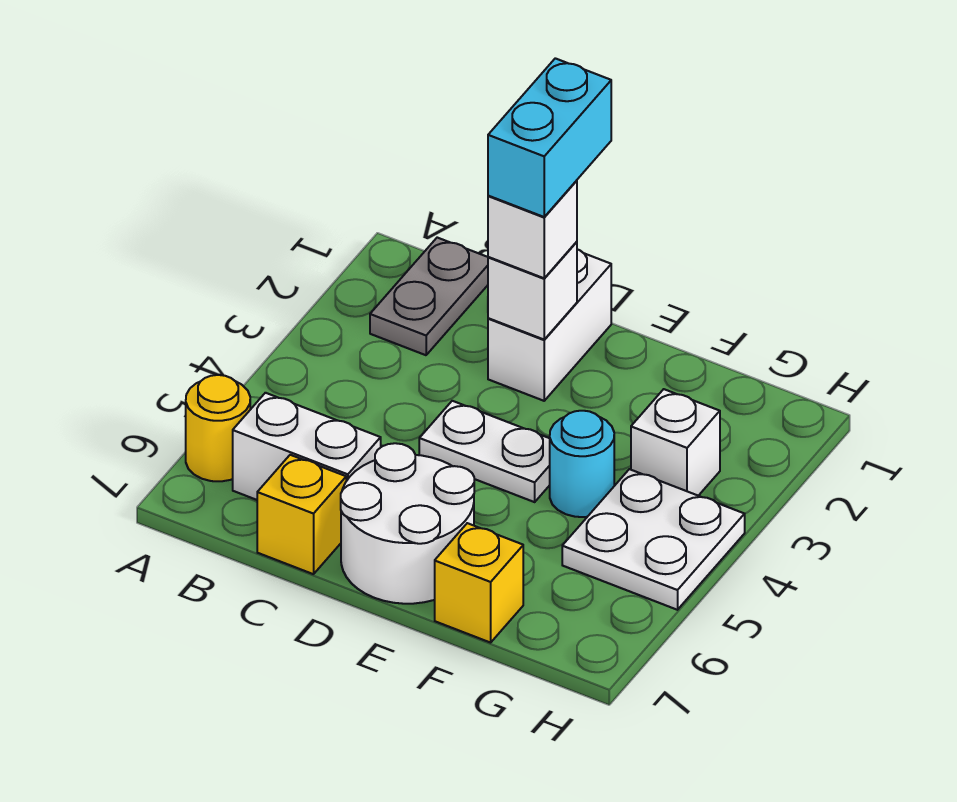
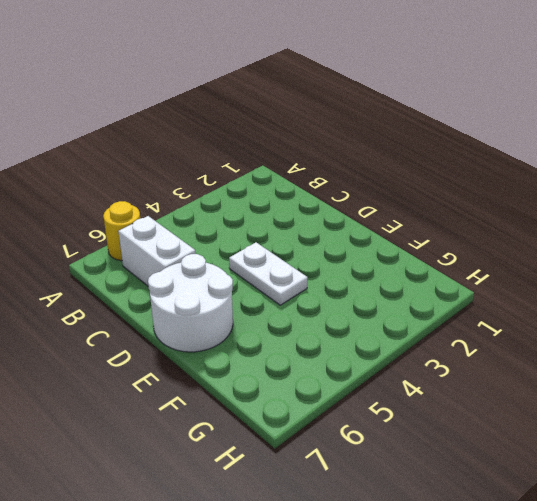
none -> grey plate B1:B2 level 1
none -> yellow brick C7 level 1
none -> white brick D1:D2 level 1

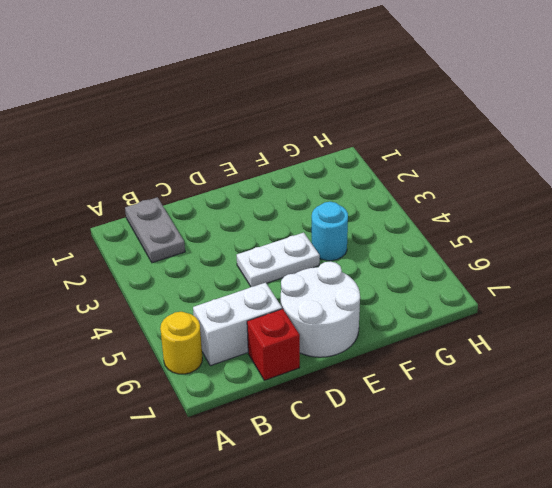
red brick C7 level 1 -> yellow brick C7 level 1
none -> white brick D1:D2 level 1
none -> yellow brick F7 level 1
none -> white brick G3 level 1

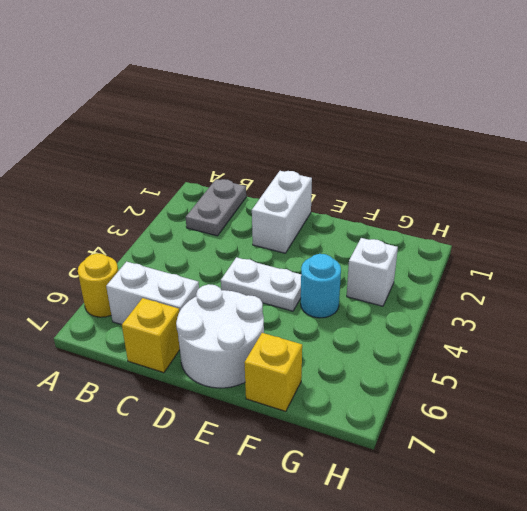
none -> white plate G4:H5 level 1
none -> white brick D2 level 2
none -> white brick D2 level 3

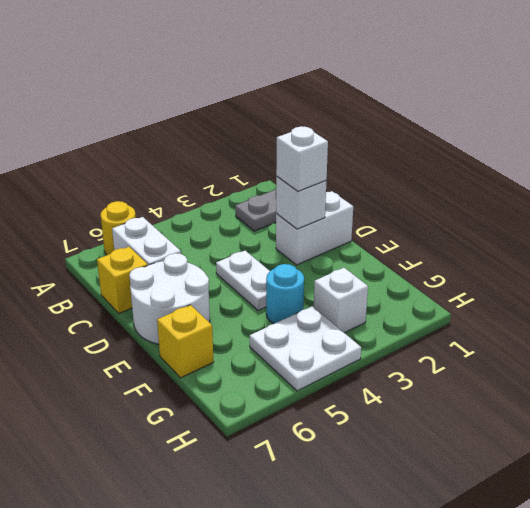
none -> cyan brick D1:D2 level 4

